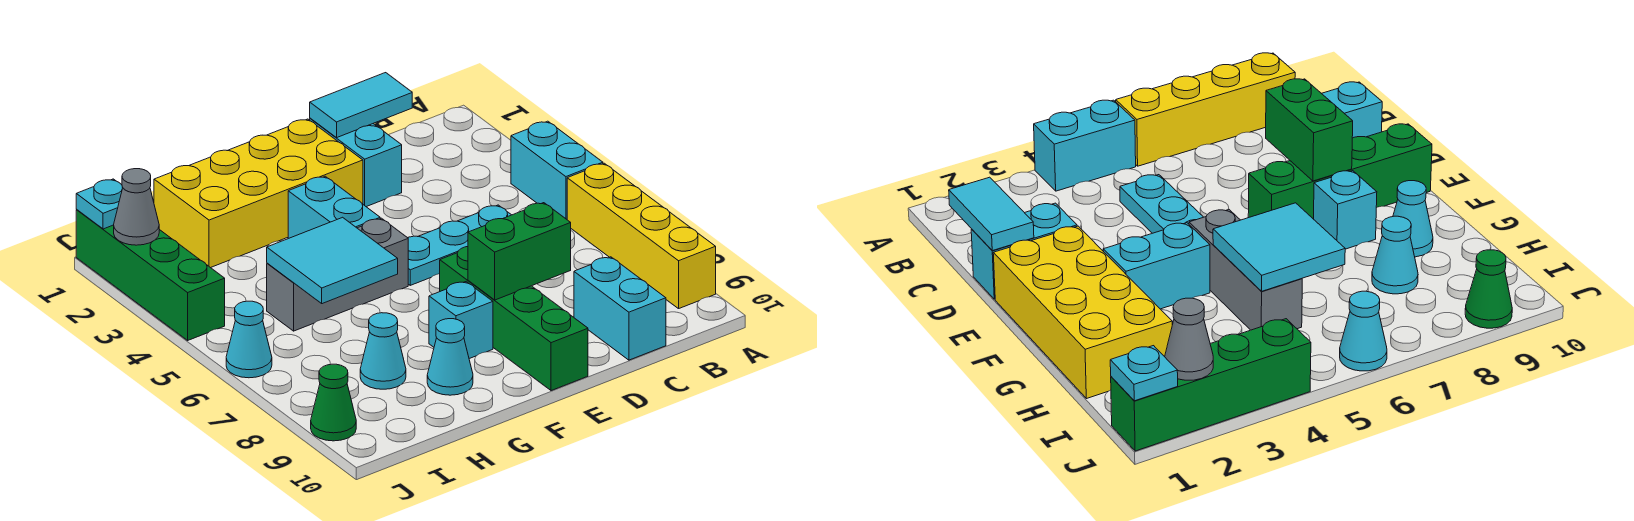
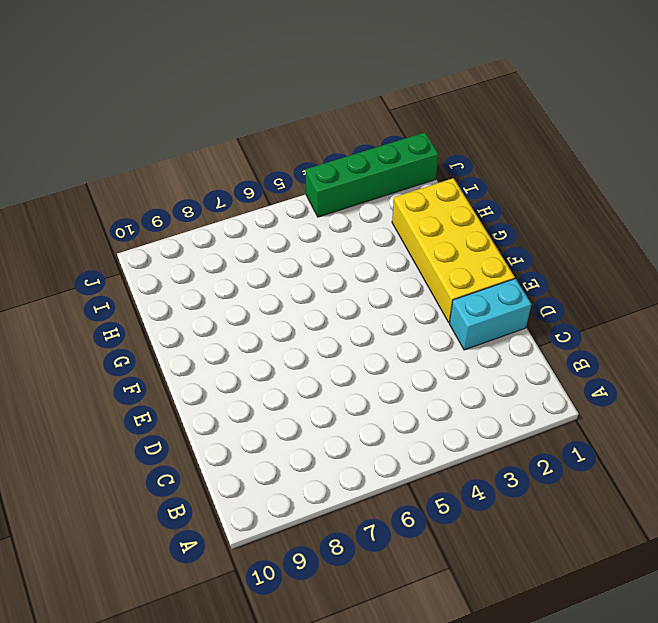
none -> cyan brick A4:A5 level 1
none -> yellow brick A6:A9 level 1
none -> cyan plate C5:E5 level 1

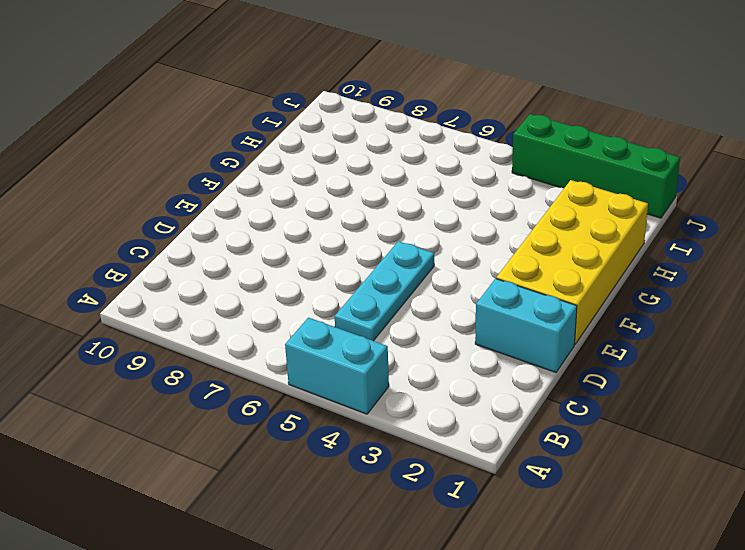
none -> yellow brick A6:A9 level 1
none -> cyan brick C9:C10 level 1
none -> green brick E7:E10 level 1

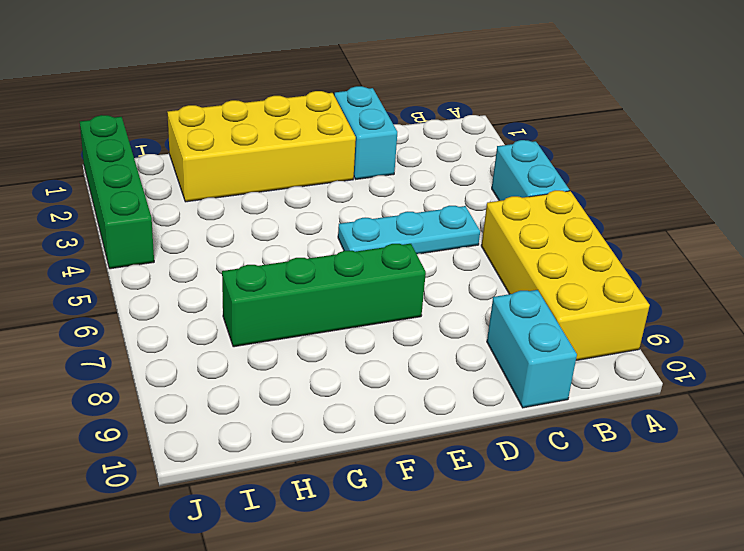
yellow brick A6:B9 level 1 -> yellow brick A6:A9 level 1
green brick E7:H7 level 1 -> green brick E7:E10 level 1
none -> cyan brick F3:F4 level 1
none -> grey brick F5:H5 level 1
none -> cyan brick F8 level 1

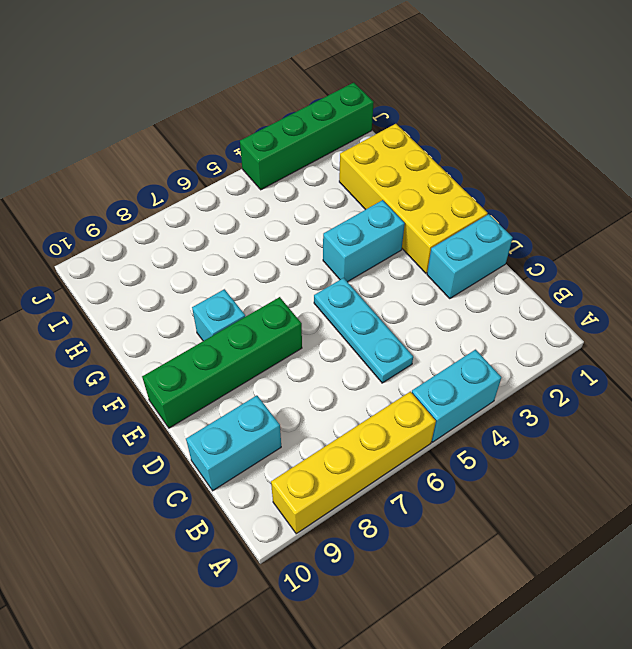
none -> grey brick F5:H5 level 1
none -> cyan cone G9 level 1
none -> cyan cone H8 level 1

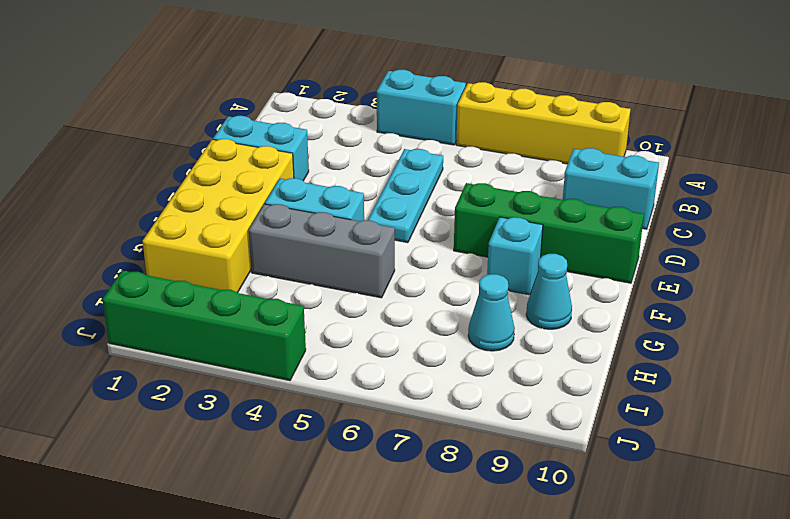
grey brick G3:G5 level 1 -> grey brick F5:H5 level 1
none -> cyan cone J6 level 1
none -> green cone J9 level 1
none -> cyan tile C1:D1 level 2

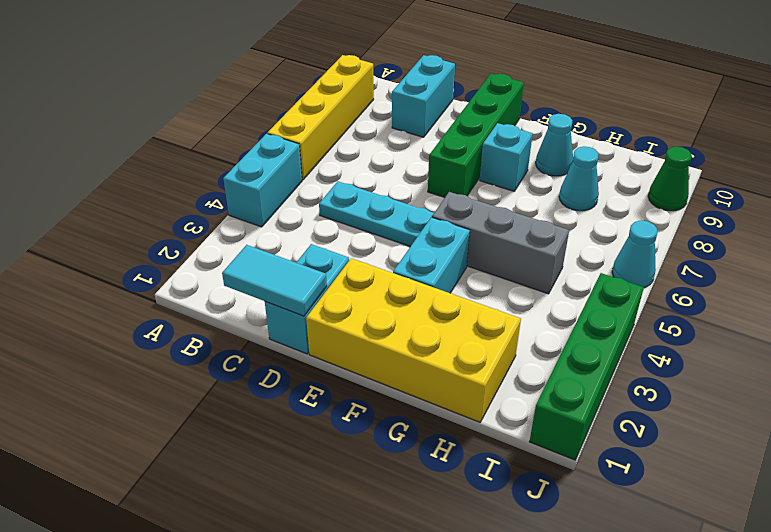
none -> green brick D8:E8 level 2
none -> cyan tile G5:H6 level 2
none -> cyan plate J1 level 2

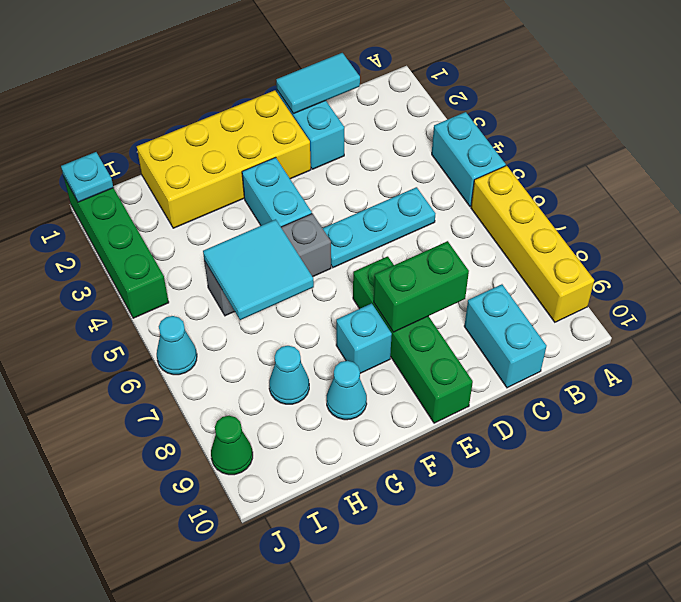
none -> grey cone J2 level 2

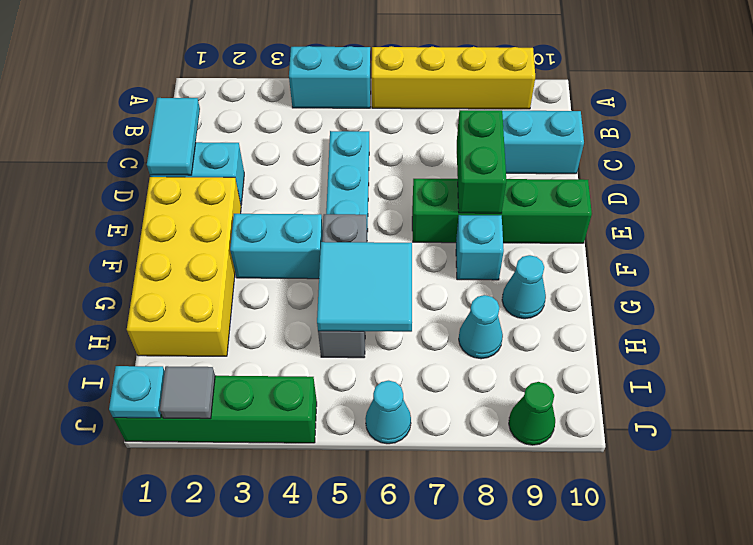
grey tile J2 level 2 -> grey cone J2 level 2

